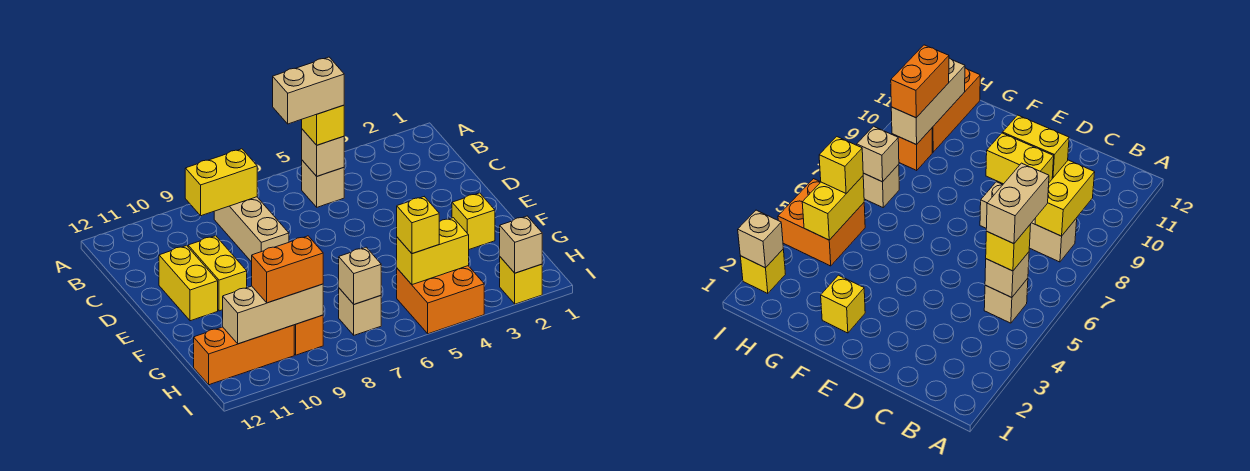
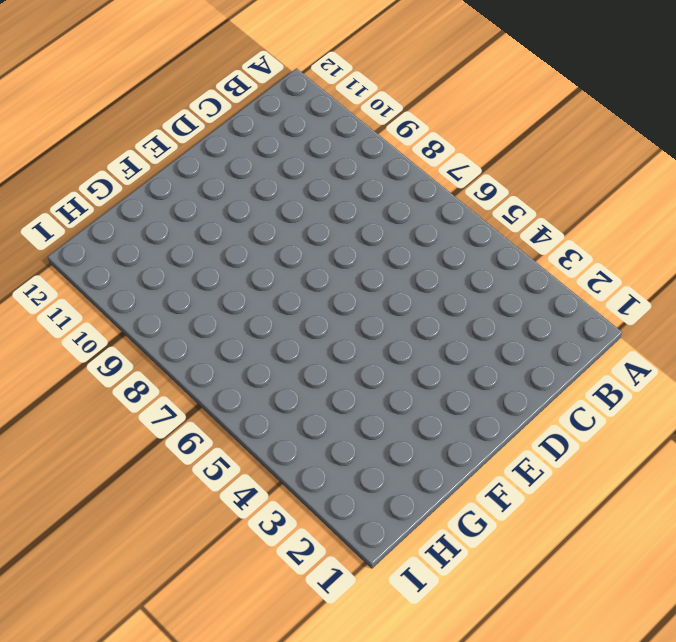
none -> tan brick B5 level 1
none -> tan brick B8:D8 level 1
none -> yellow brick D10:E10 level 1

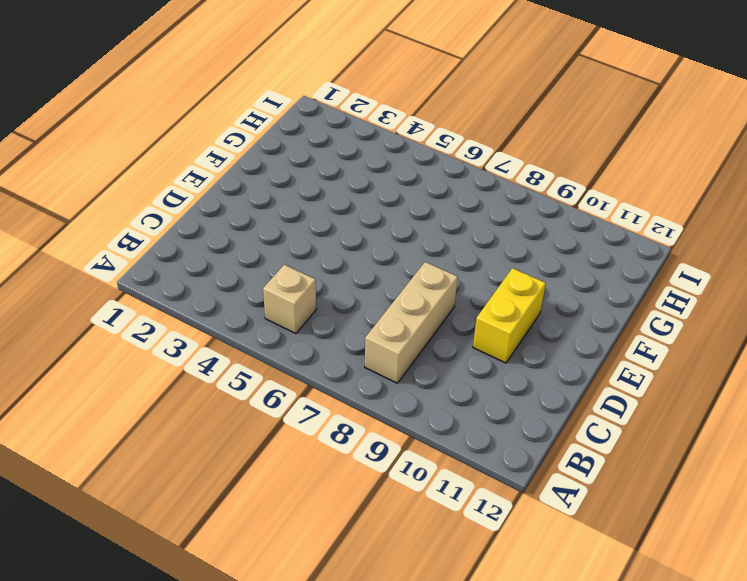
none -> yellow brick D11:E11 level 1
none -> yellow brick F2 level 1
none -> orange brick H4:I5 level 1

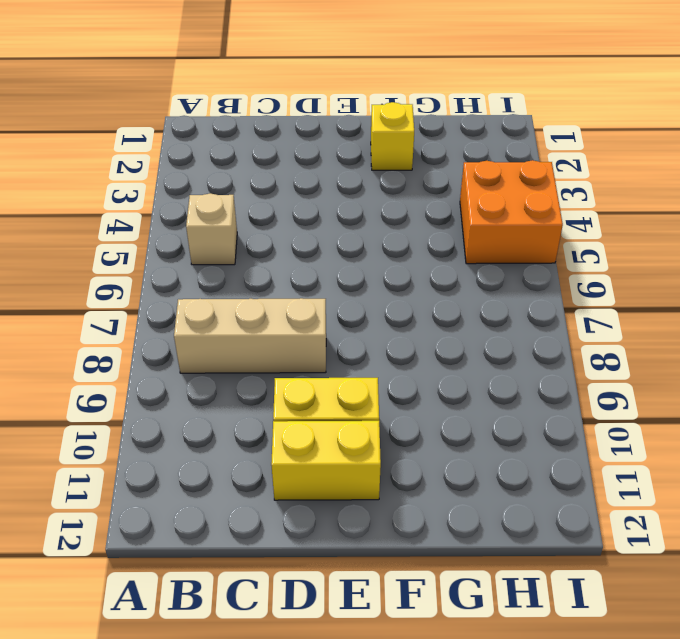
none -> tan brick H7 level 1
none -> orange brick H9 level 1
none -> orange brick H10:H12 level 1

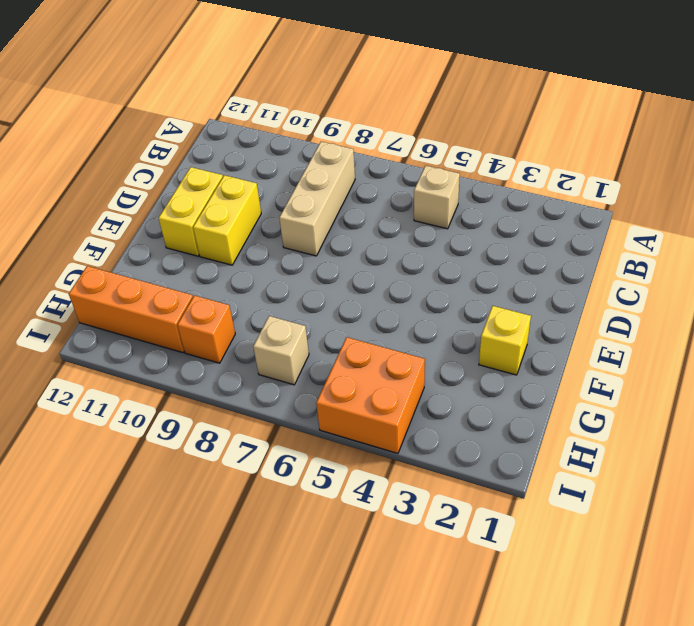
none -> yellow brick I2 level 1
none -> tan brick B5 level 2
none -> yellow brick B8:B9 level 2

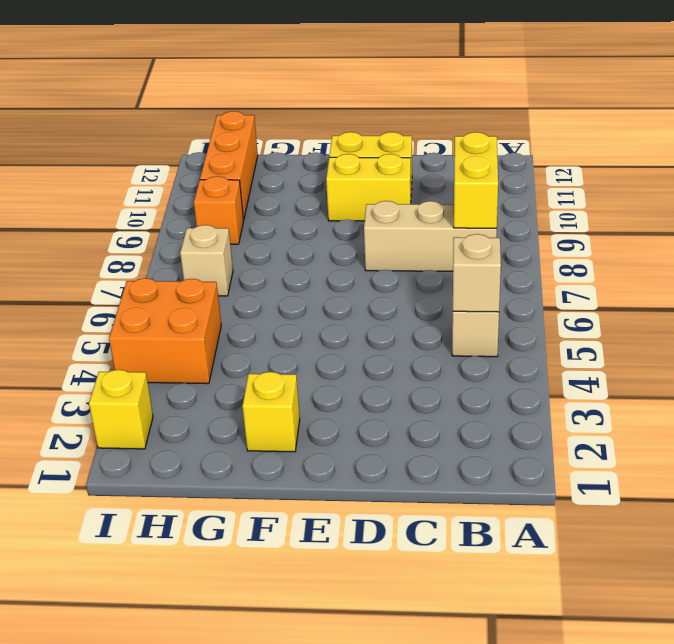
none -> yellow brick H4:H5 level 2
none -> tan brick H7 level 2
none -> tan brick H9:H11 level 2

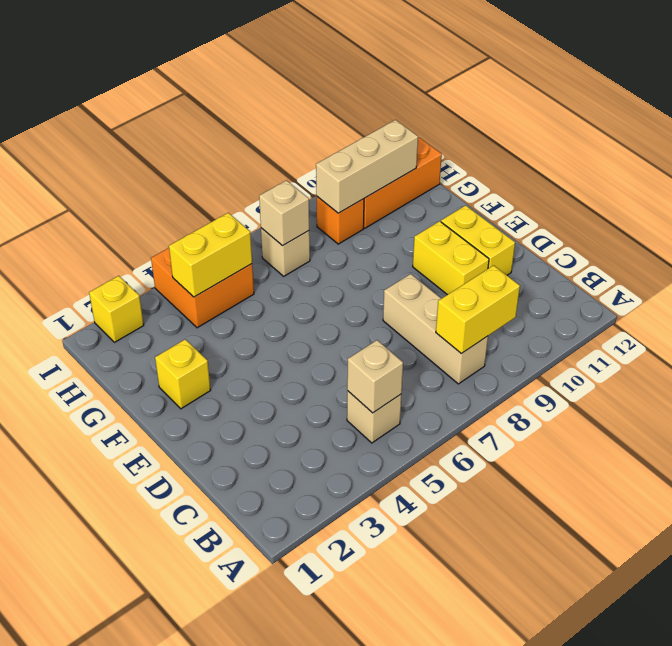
none -> tan brick I2 level 2
none -> yellow brick B5 level 3
none -> yellow brick H5 level 3

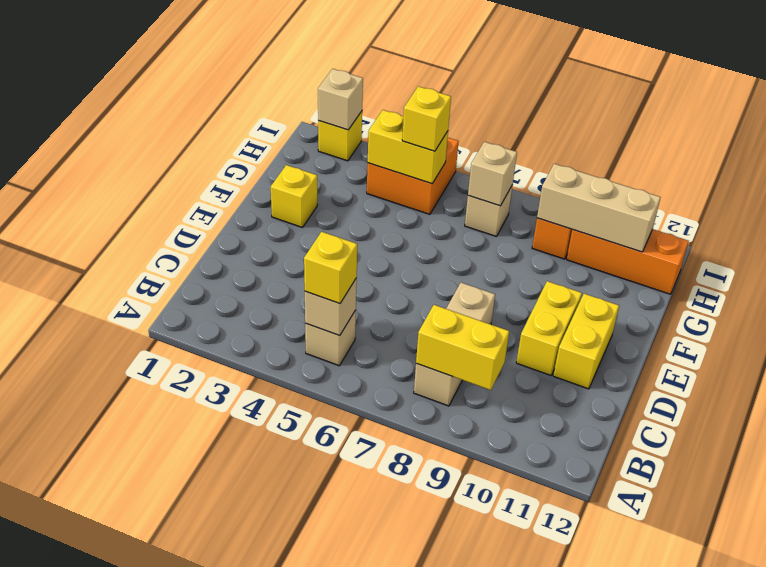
none -> orange brick H9:H10 level 3
none -> tan brick B5:B6 level 4

